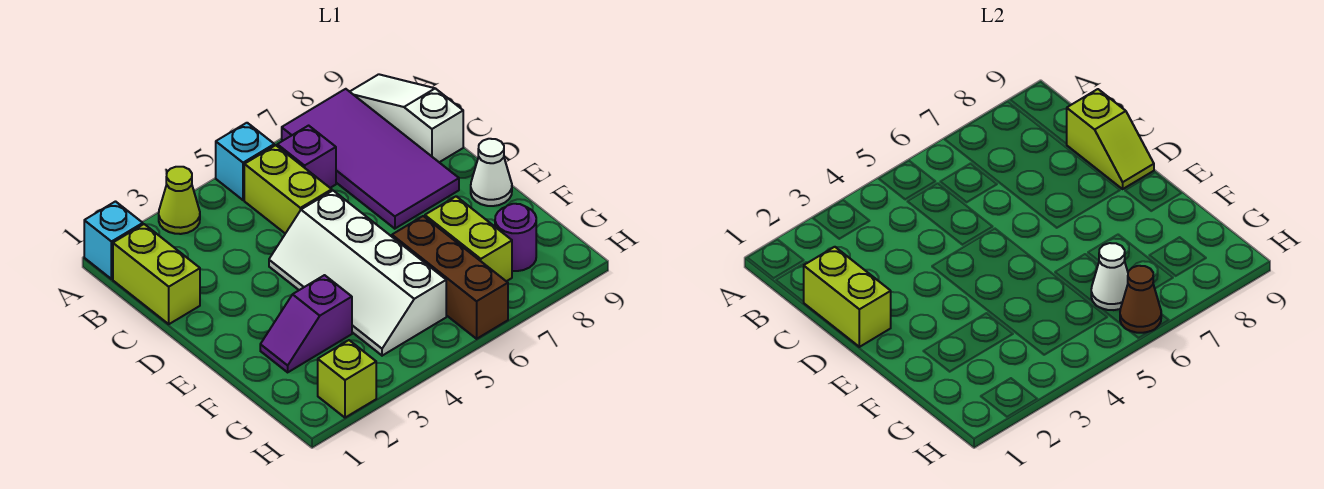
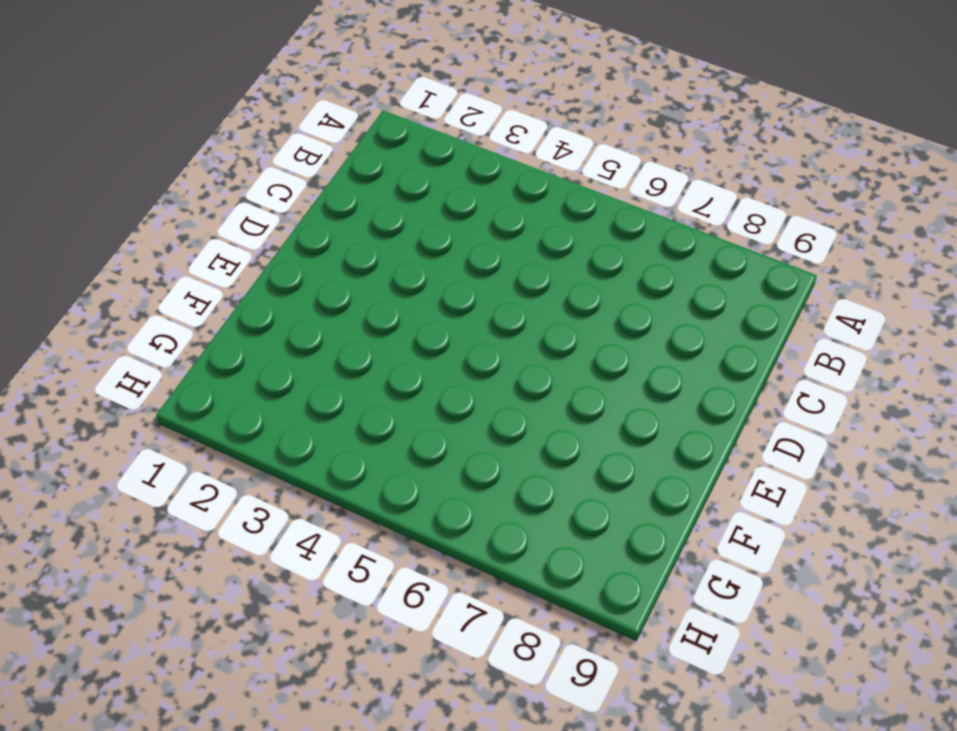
none -> cyan brick A1 level 1
none -> lime cone A3 level 1
none -> cyan brick A5 level 1

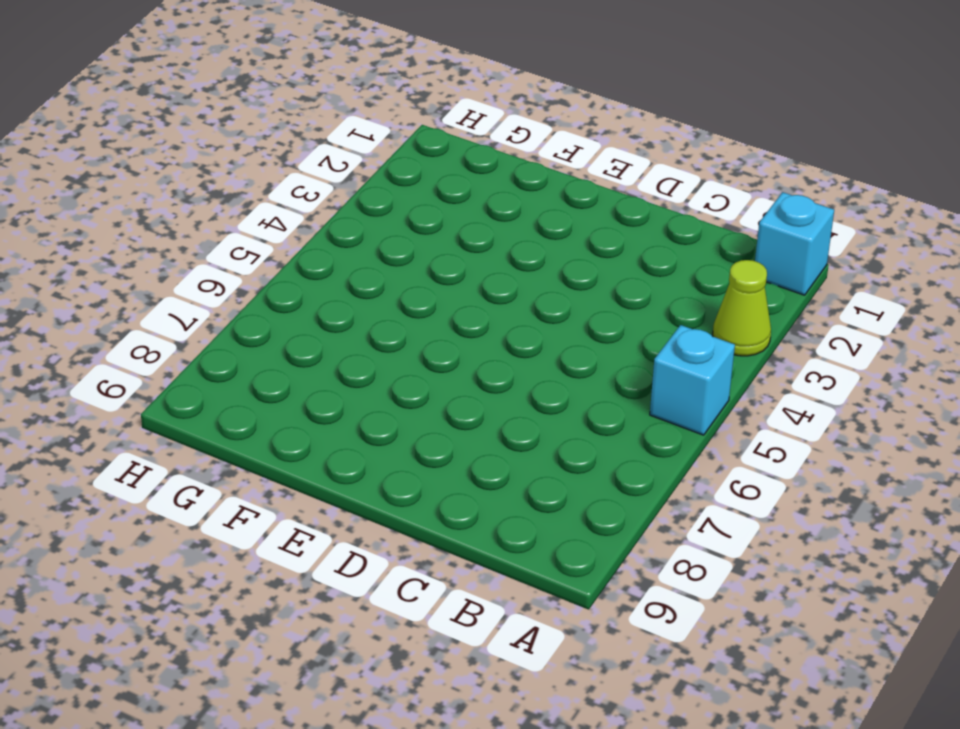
none -> purple tile A7:D8 level 1
none -> white slope A9:C9 level 1 top C
none -> lime brick B1:C1 level 1

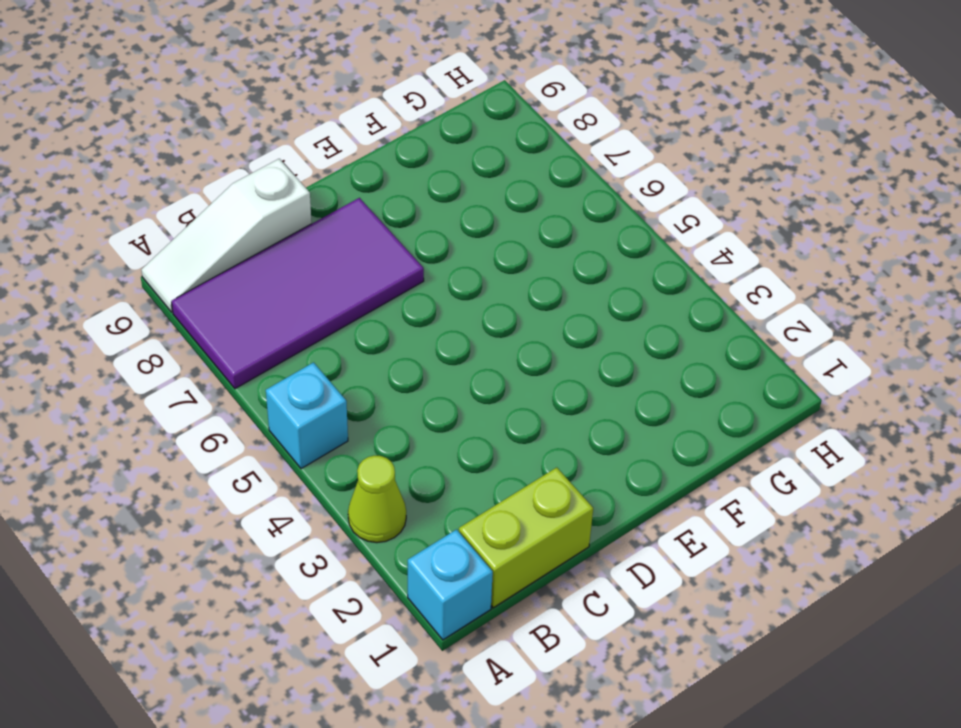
none -> lime brick B5:C5 level 1
none -> purple brick B6 level 1
none -> white slope D4:G5 level 1 top 5

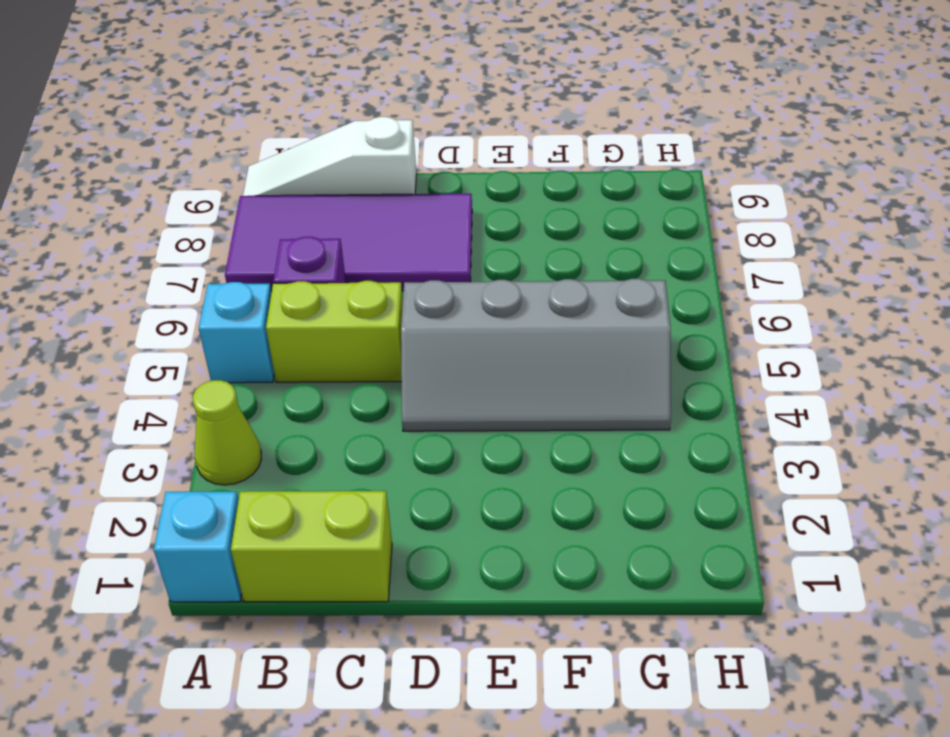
grey slope D4:G5 level 1 top 5 -> white slope D4:G5 level 1 top 5
none -> white cone E9 level 1
none -> purple slope F2:F3 level 1 top 3
none -> brown brick F6:H6 level 1

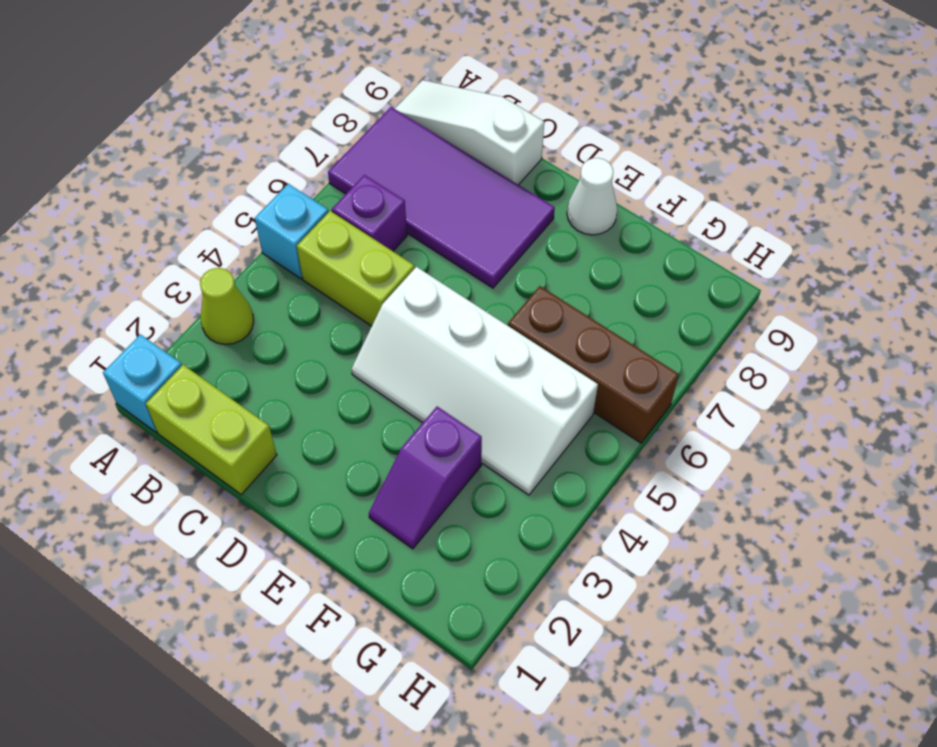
none -> lime brick F7:G7 level 1
none -> purple round brick G8 level 1
none -> lime brick H2 level 1

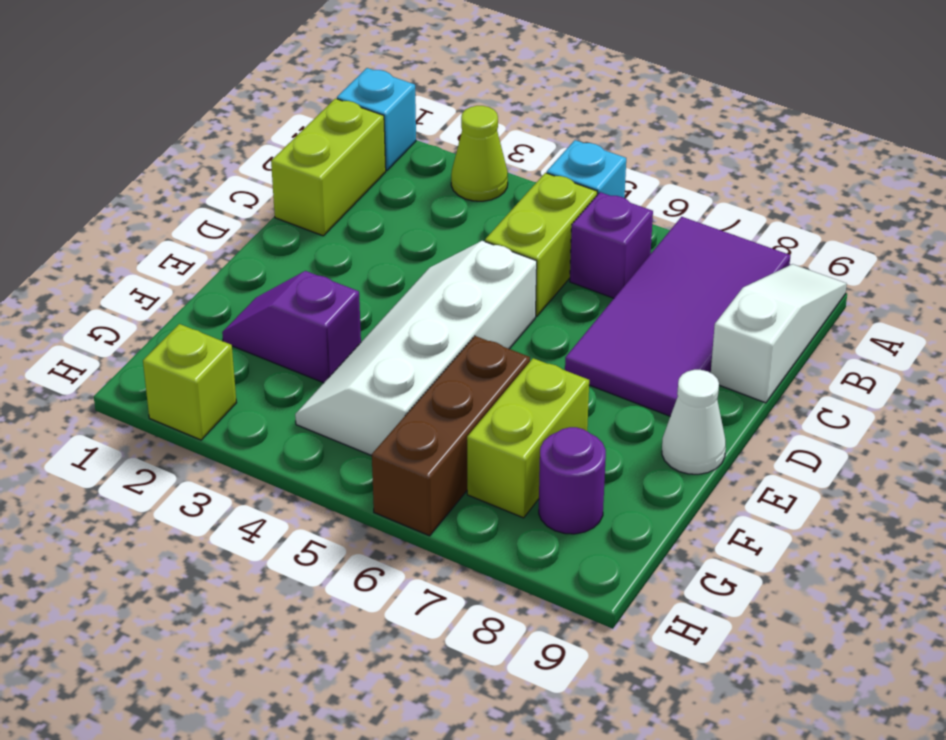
none -> lime brick C1:D1 level 2
none -> lime slope C9:D9 level 2 top C
none -> white cone G6 level 2

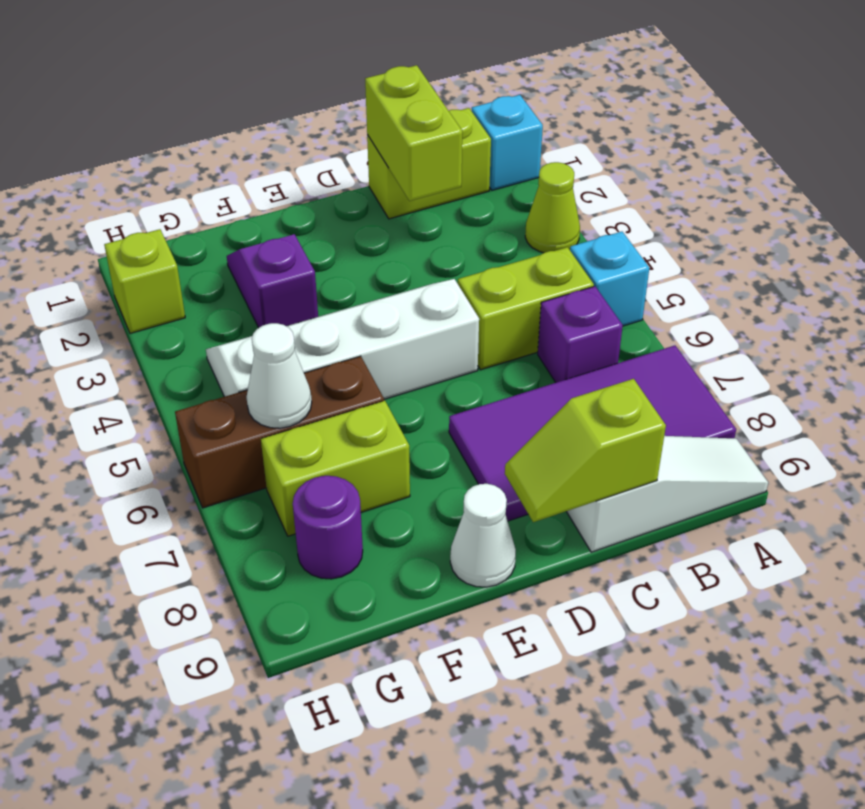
lime brick C1:C2 level 2 -> lime brick C1:D1 level 2
none -> brown cone H6 level 2

